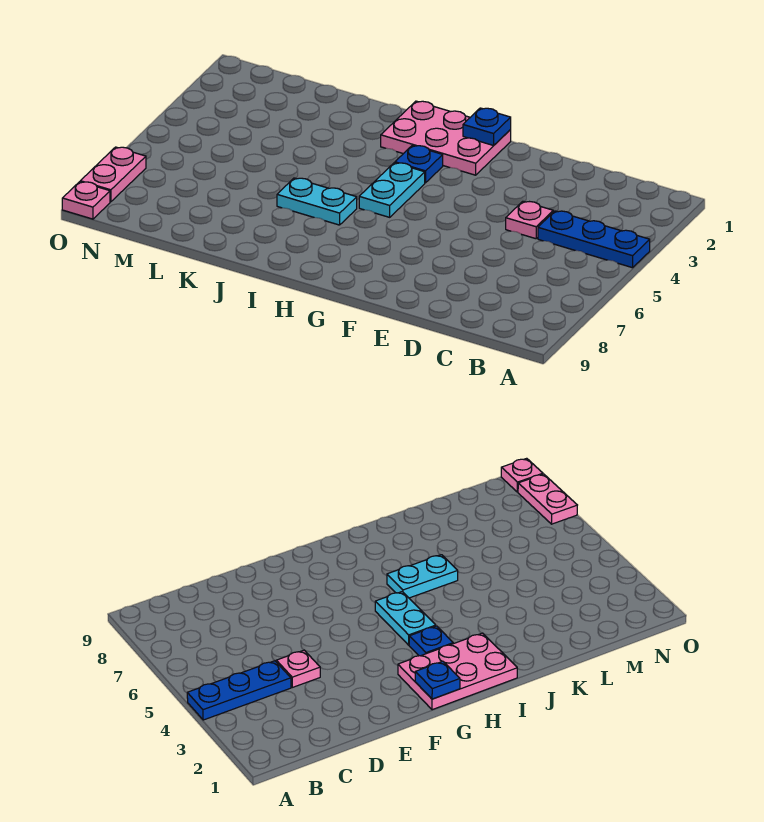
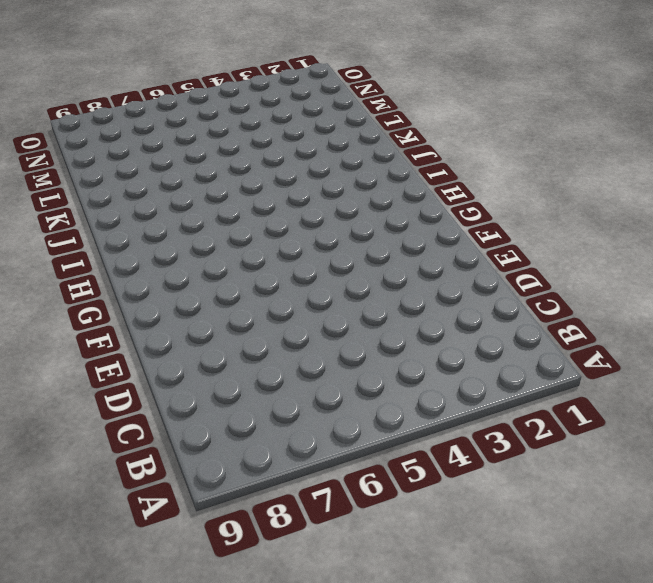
none -> blue plate A4:C4 level 1
none -> pink plate D4 level 1

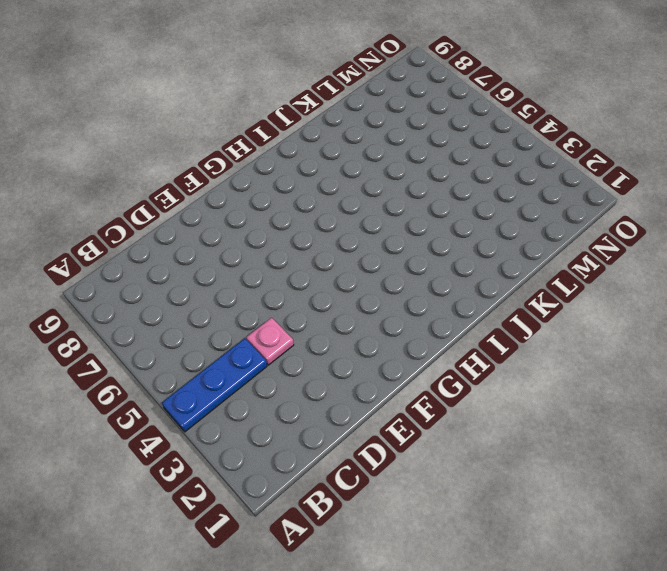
none -> pink plate G1:I2 level 1
none -> blue plate H3 level 1

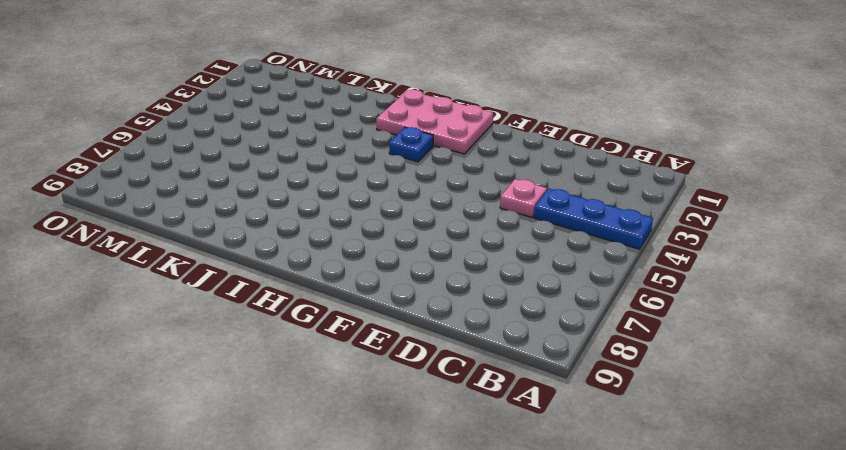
none -> cyan plate H4:H5 level 1
none -> cyan plate I6:J6 level 1

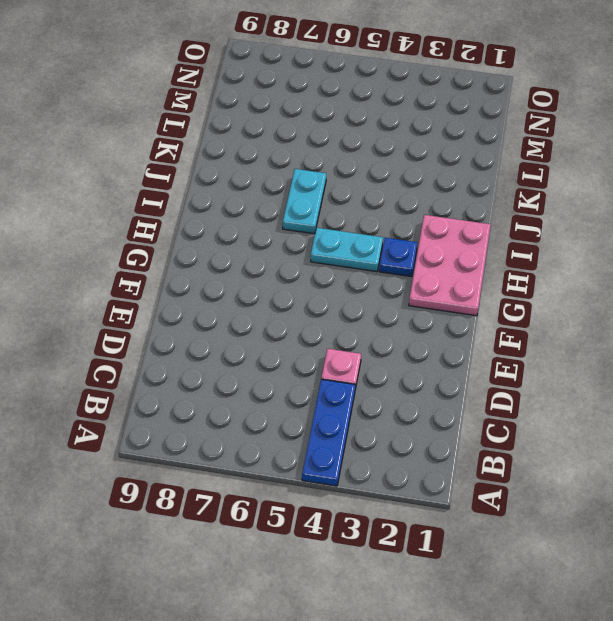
none -> pink plate O7:O8 level 1
none -> pink plate O9 level 1

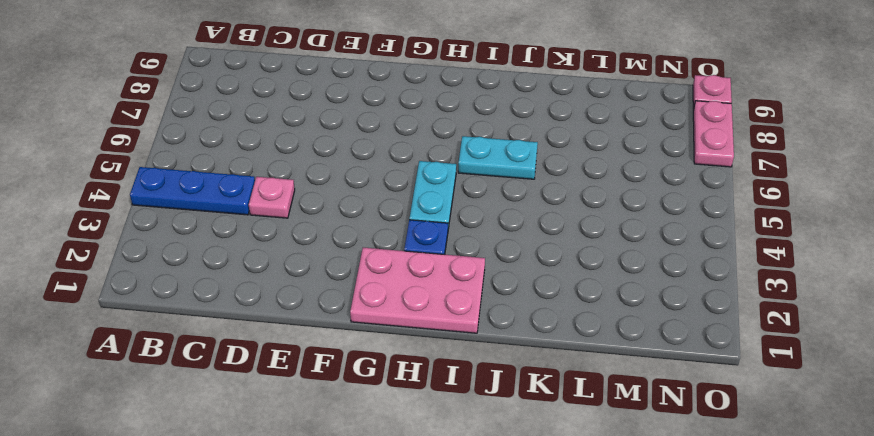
none -> blue plate G1 level 2

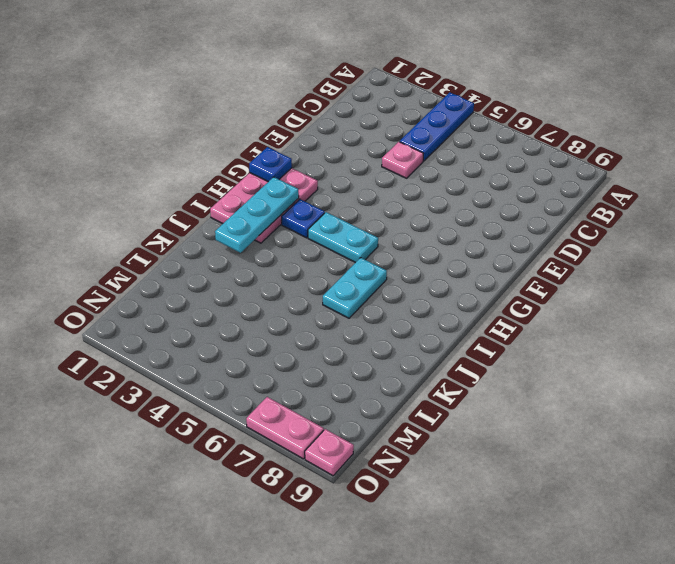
cyan plate H2:J2 level 2 -> none

